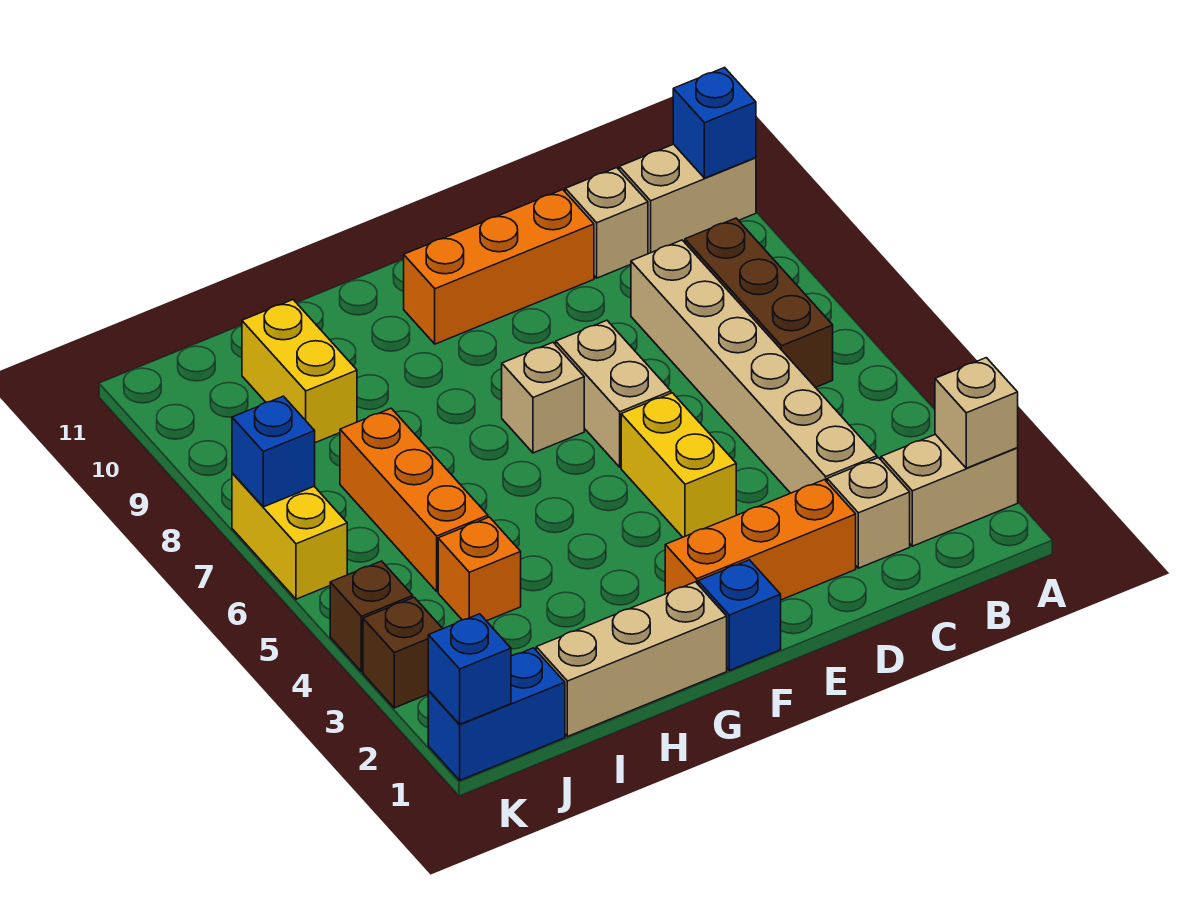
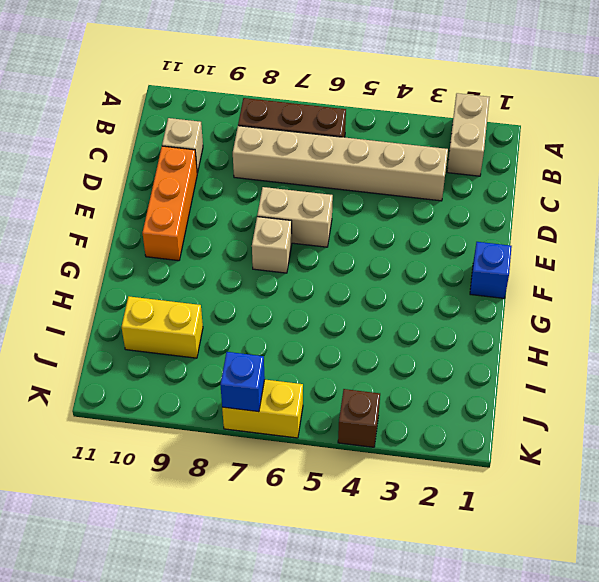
none -> tan brick A10:B10 level 1
none -> tan brick C2 level 1
none -> orange brick D2:F2 level 1

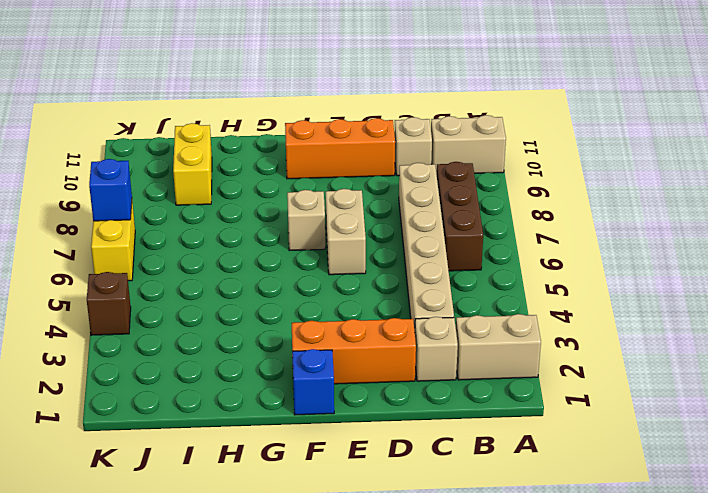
none -> yellow brick E4:E5 level 1
none -> tan brick G1:I1 level 1
none -> orange brick I4 level 1

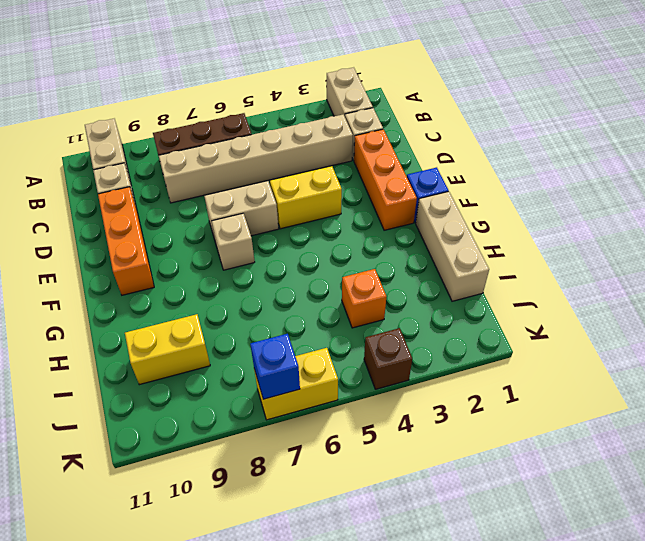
none -> orange brick I5:I7 level 1
none -> blue brick J1:K1 level 1
none -> brown brick K3 level 1

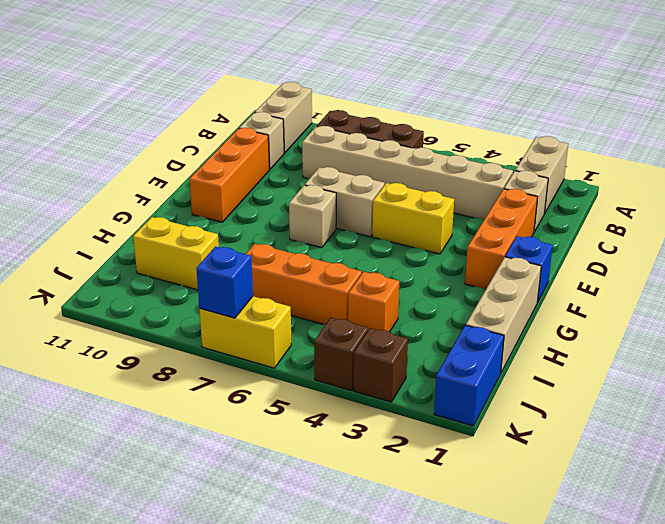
none -> tan brick A2 level 2
none -> blue brick A10 level 2
none -> blue brick K1 level 2

